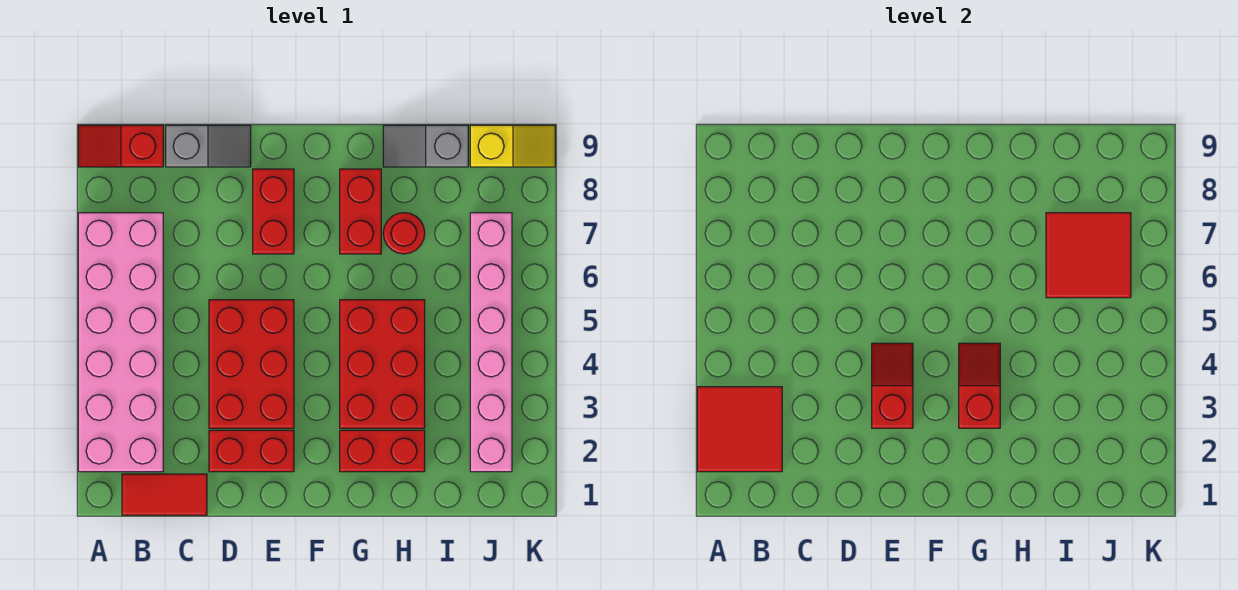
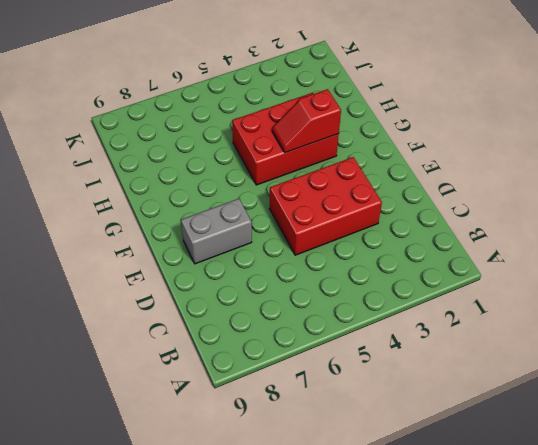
grey brick E7:E8 level 1 -> red brick E7:E8 level 1
none -> pink brick A2:B7 level 1
none -> red slope A9:B9 level 1 top B
none -> red tile B1:C1 level 1

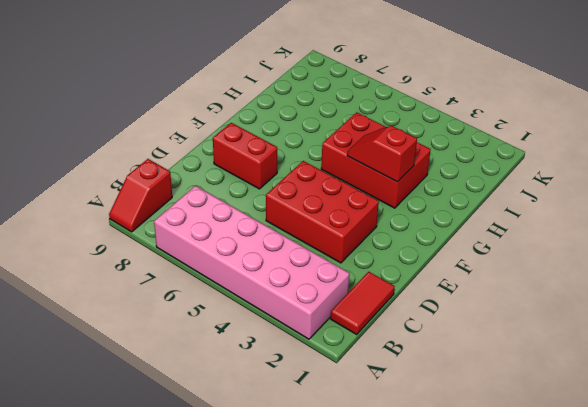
none -> grey slope C9:D9 level 1 top C
none -> red brick D2:E2 level 1
none -> red brick G2:H2 level 1

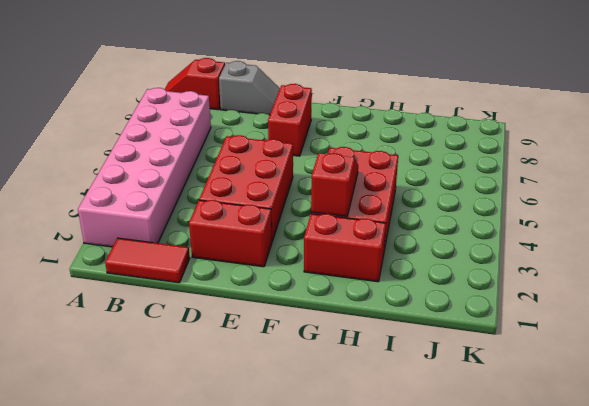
none -> red brick G7:G8 level 1
none -> red round brick H7 level 1
none -> grey slope H9:I9 level 1 top I

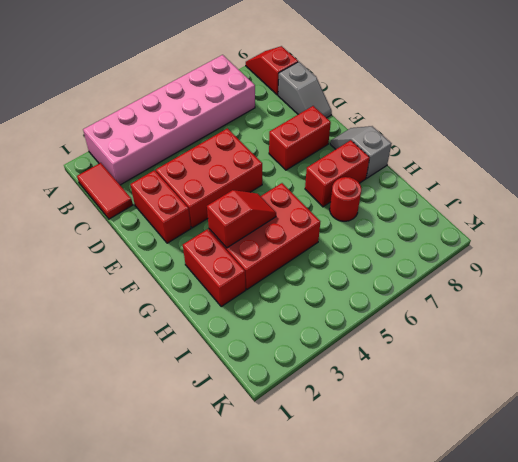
grey slope F9:G9 level 1 top G -> grey slope H9:I9 level 1 top I
none -> pink brick J2:J7 level 1
none -> yellow slope J9:K9 level 1 top J
none -> red tile A2:B3 level 2

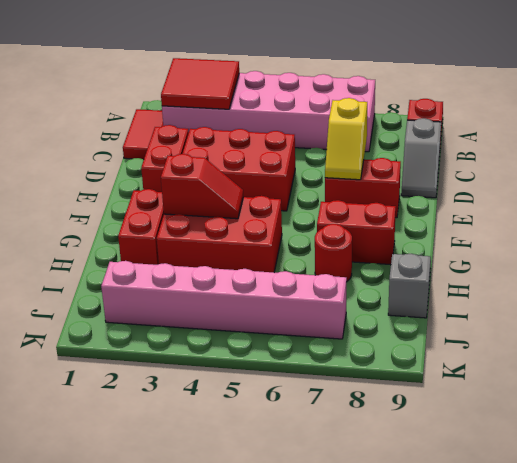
yellow slope D7:E7 level 2 top D -> yellow slope J9:K9 level 1 top J
none -> red slope E3:E4 level 2 top 3
none -> red tile I6:J7 level 2

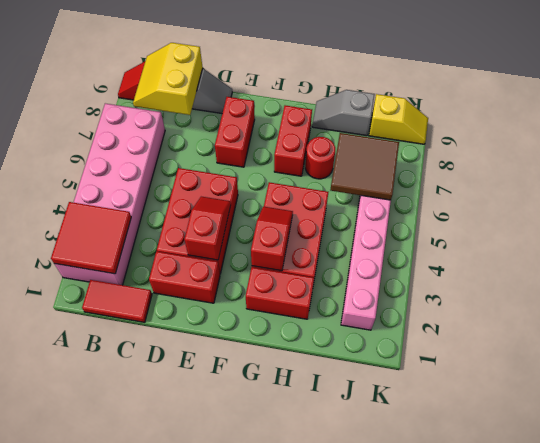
yellow slope B8:C9 level 2 top C -> none
brown tile I6:J7 level 2 -> red tile I6:J7 level 2

